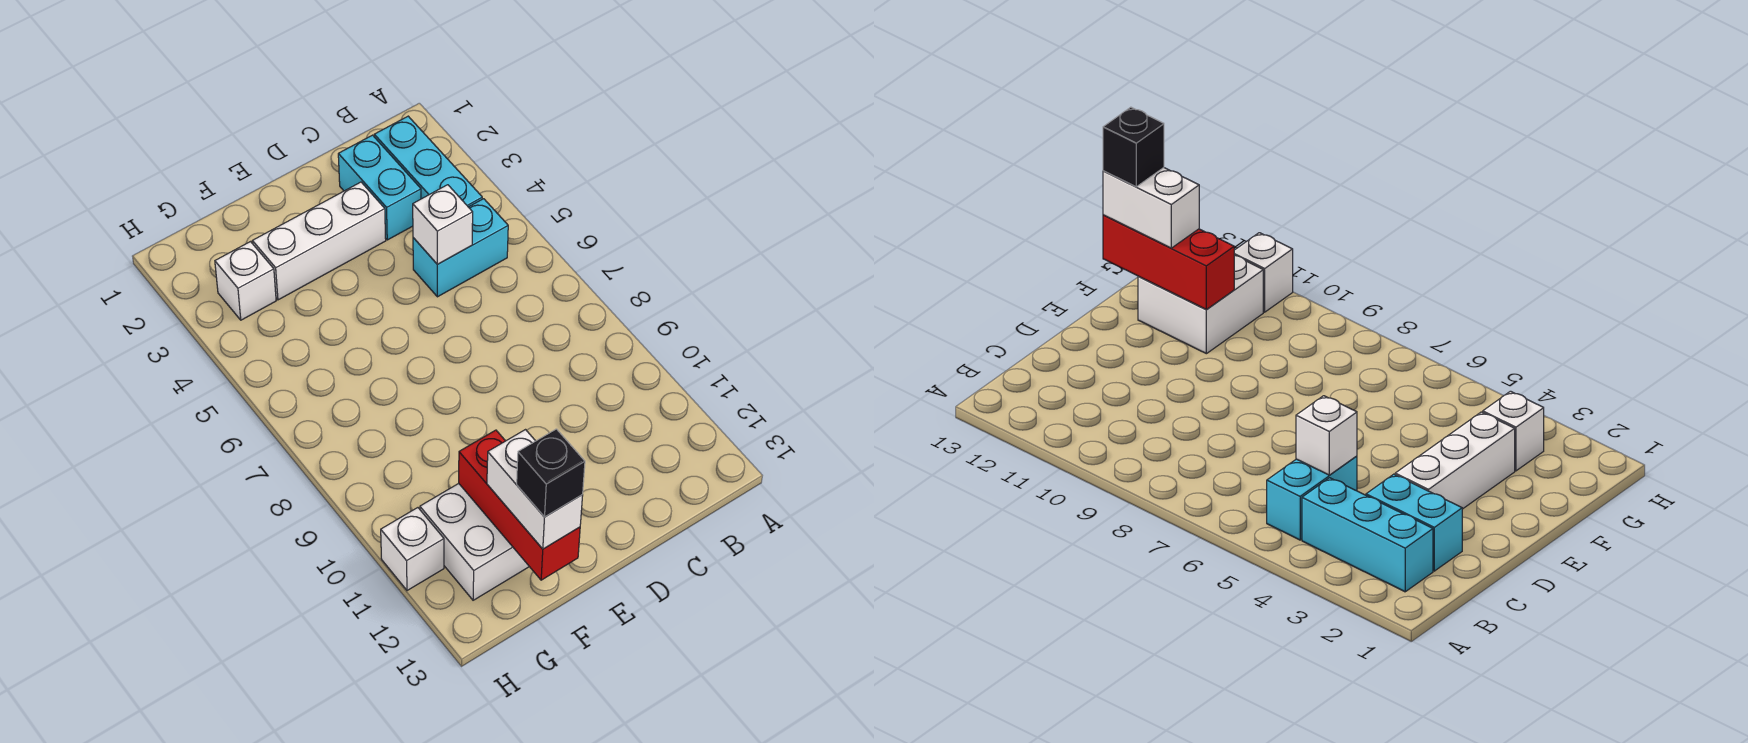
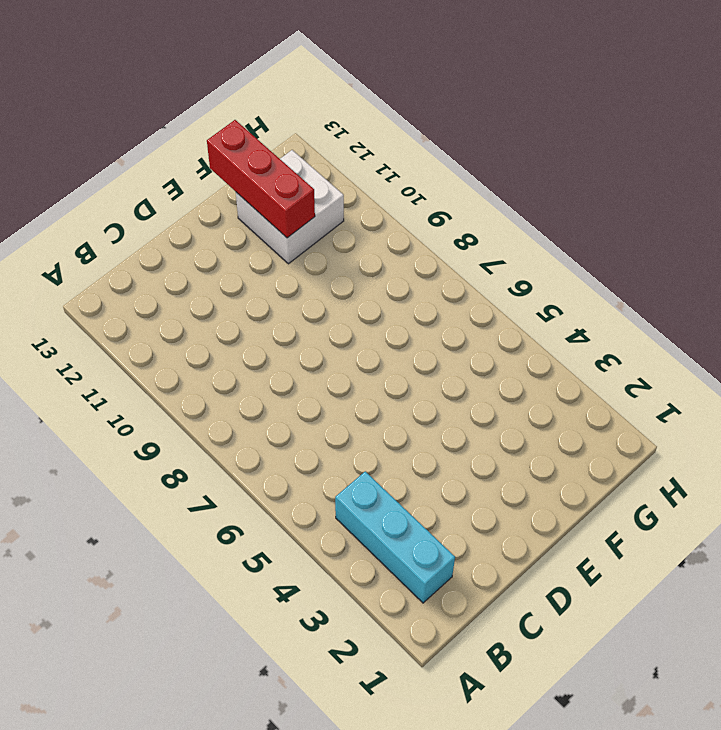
none -> cyan brick B5:C5 level 1
none -> cyan brick C2:C3 level 1

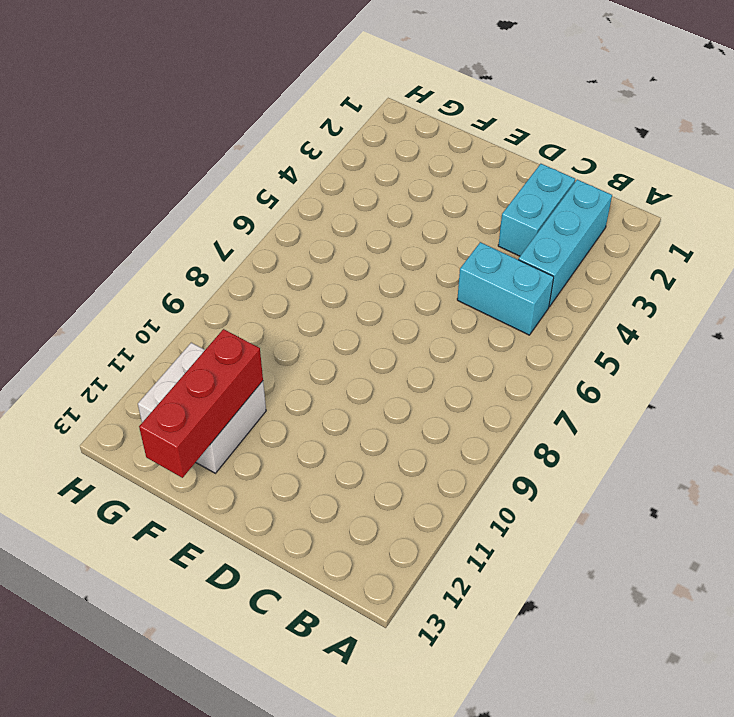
none -> white brick D3:F3 level 1
none -> white brick G3 level 1

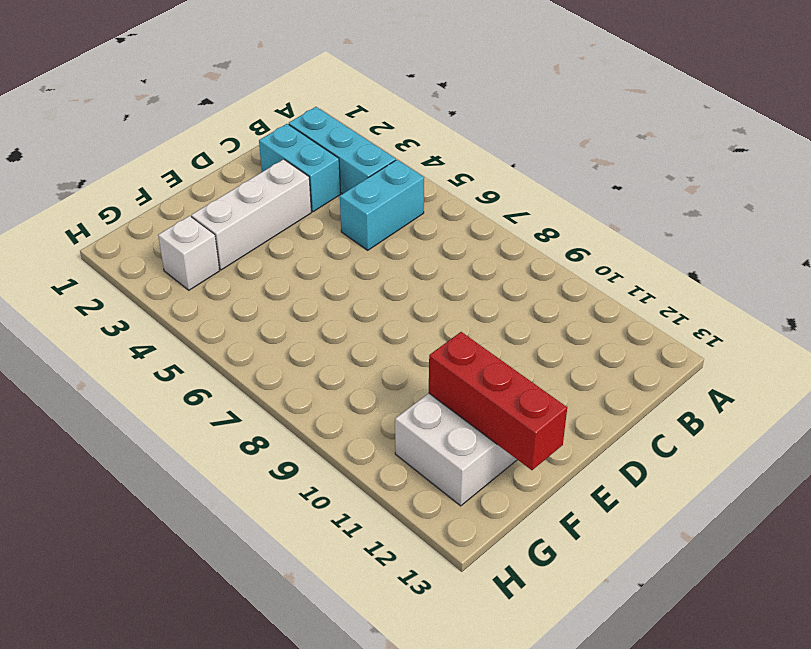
none -> white brick H11 level 1
none -> white brick C5 level 2

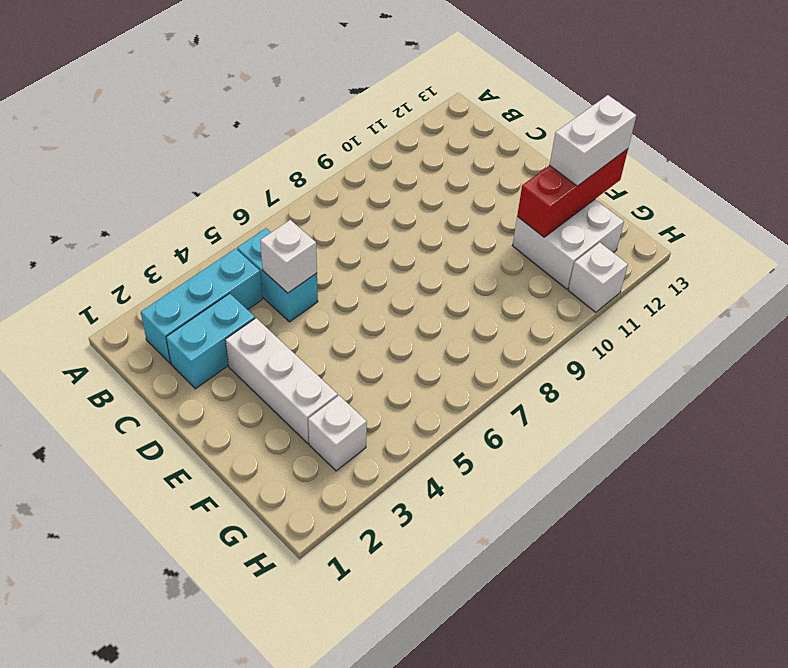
none -> black brick F13 level 4

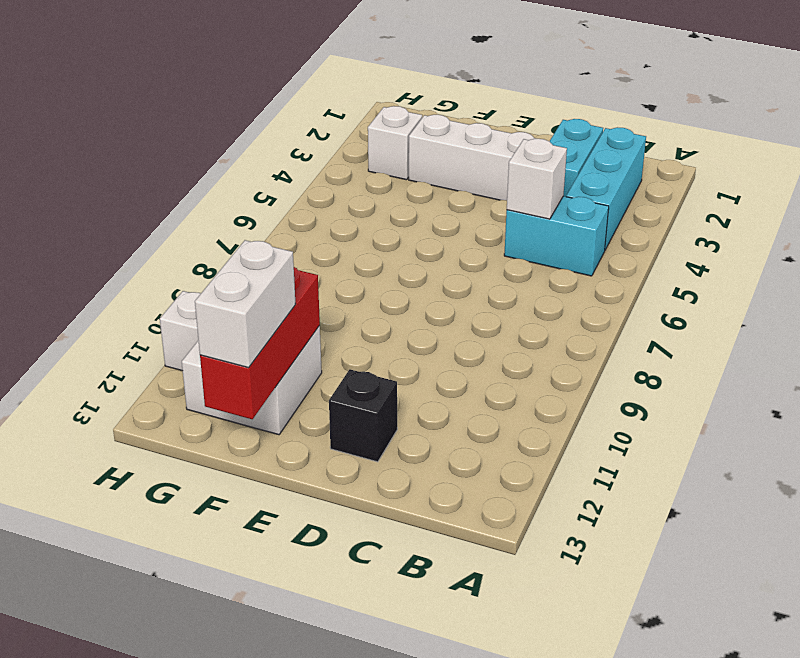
black brick D12 level 1 -> black brick F13 level 4

